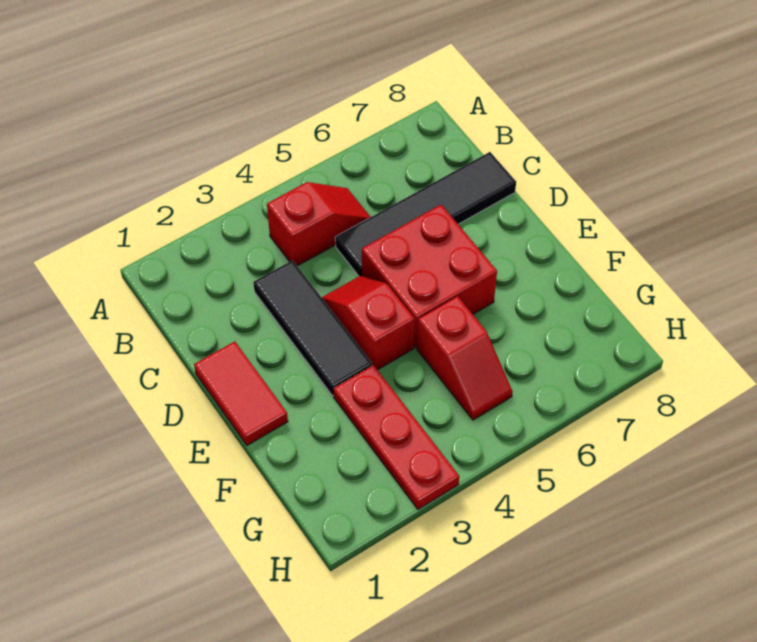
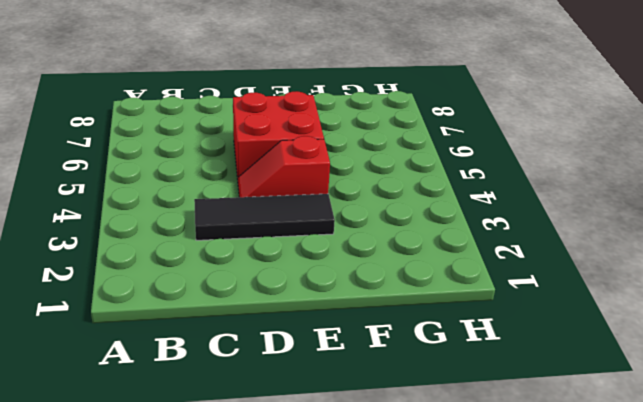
none -> red slope B4:B5 level 1 top 4
none -> black tile C5:C8 level 1

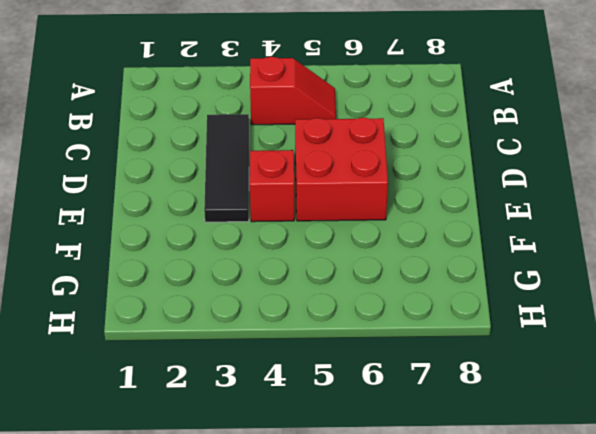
none -> black tile C5:C8 level 1
none -> red tile D1:E1 level 1

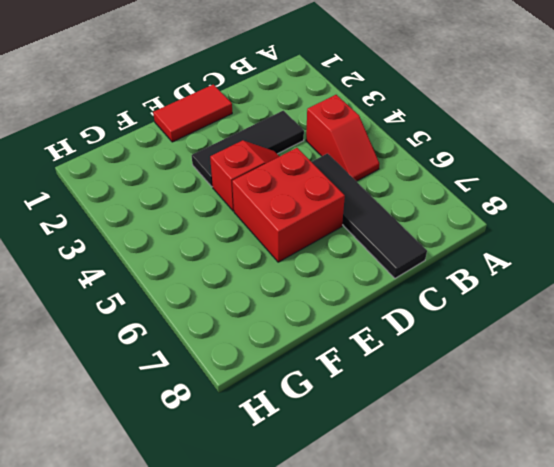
none -> red plate F3:H3 level 1
none -> red slope F5:G5 level 1 top F

